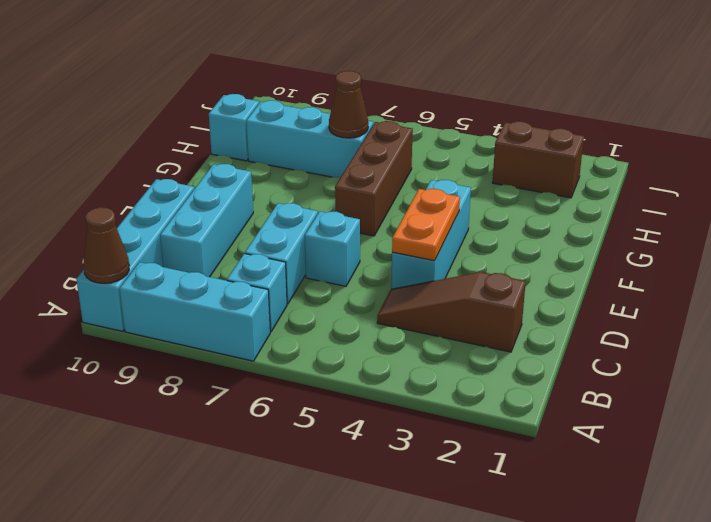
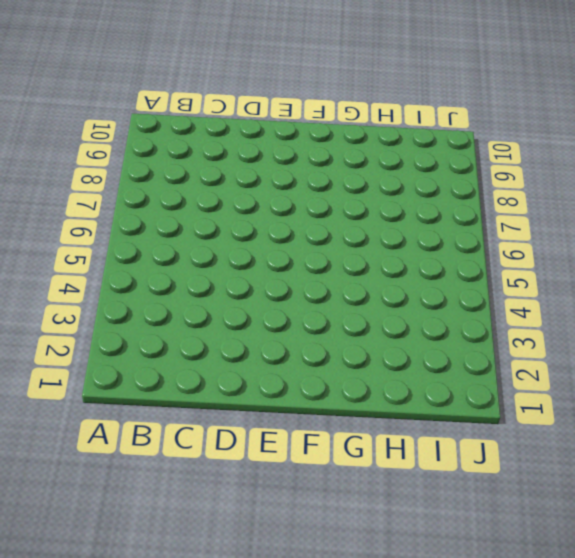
none -> cyan brick A7:A9 level 1
none -> cyan brick A10:D10 level 1
none -> cyan brick B7 level 1

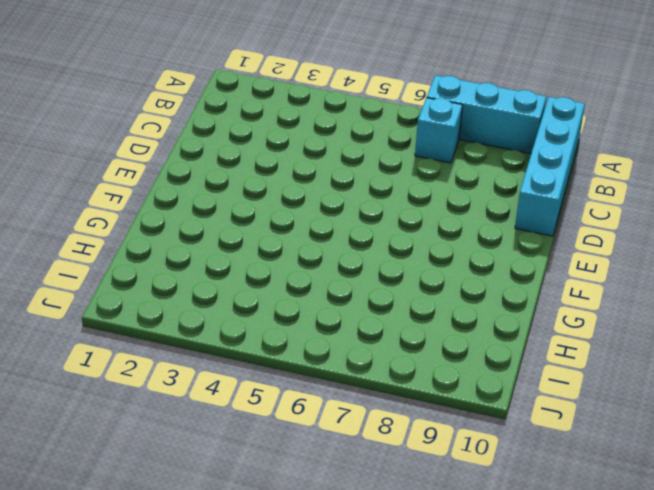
none -> brown slope C2:C4 level 1 top 2
none -> cyan brick C7:D7 level 1
none -> cyan brick C9:E9 level 1

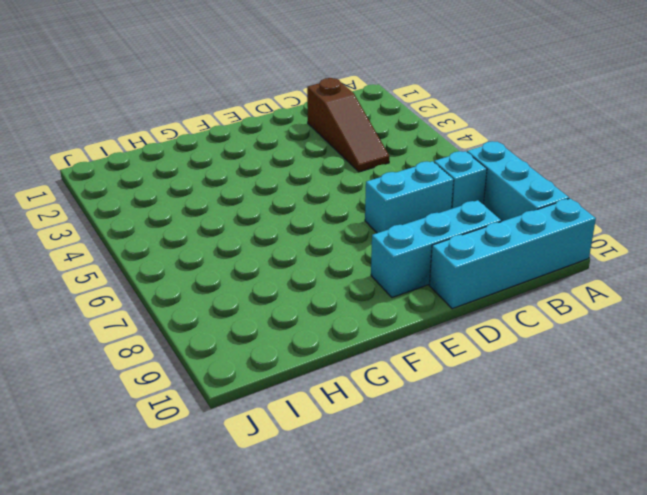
none -> cyan brick D4:F4 level 1
none -> cyan brick D6 level 1
none -> brown brick F6:H6 level 1

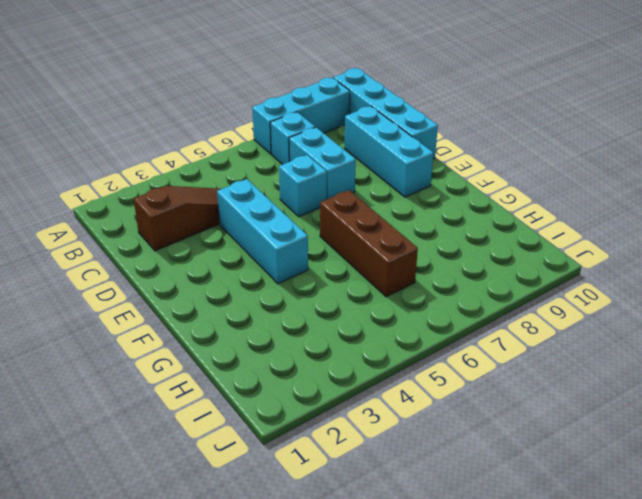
none -> cyan brick H7:H9 level 1
none -> cyan brick H10 level 1
none -> brown brick I2:I3 level 1

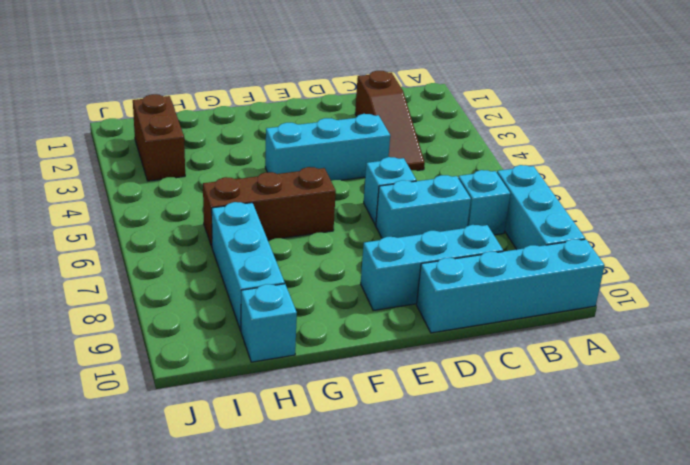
none -> brown cone A10 level 2
none -> orange plate D4:E4 level 2
none -> brown cone H7 level 2

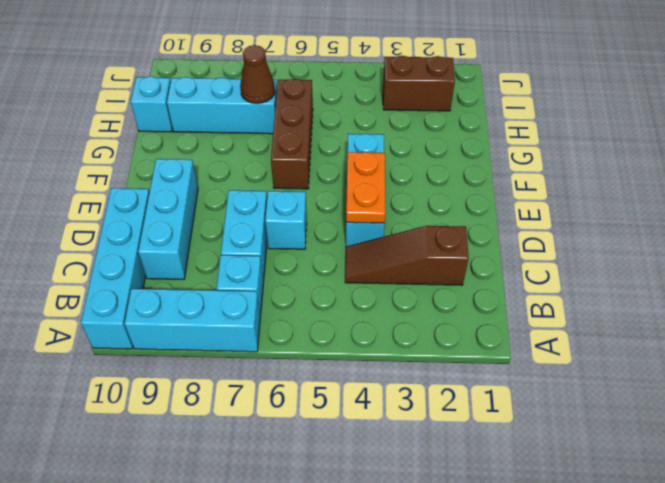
none -> brown cone A10 level 2

